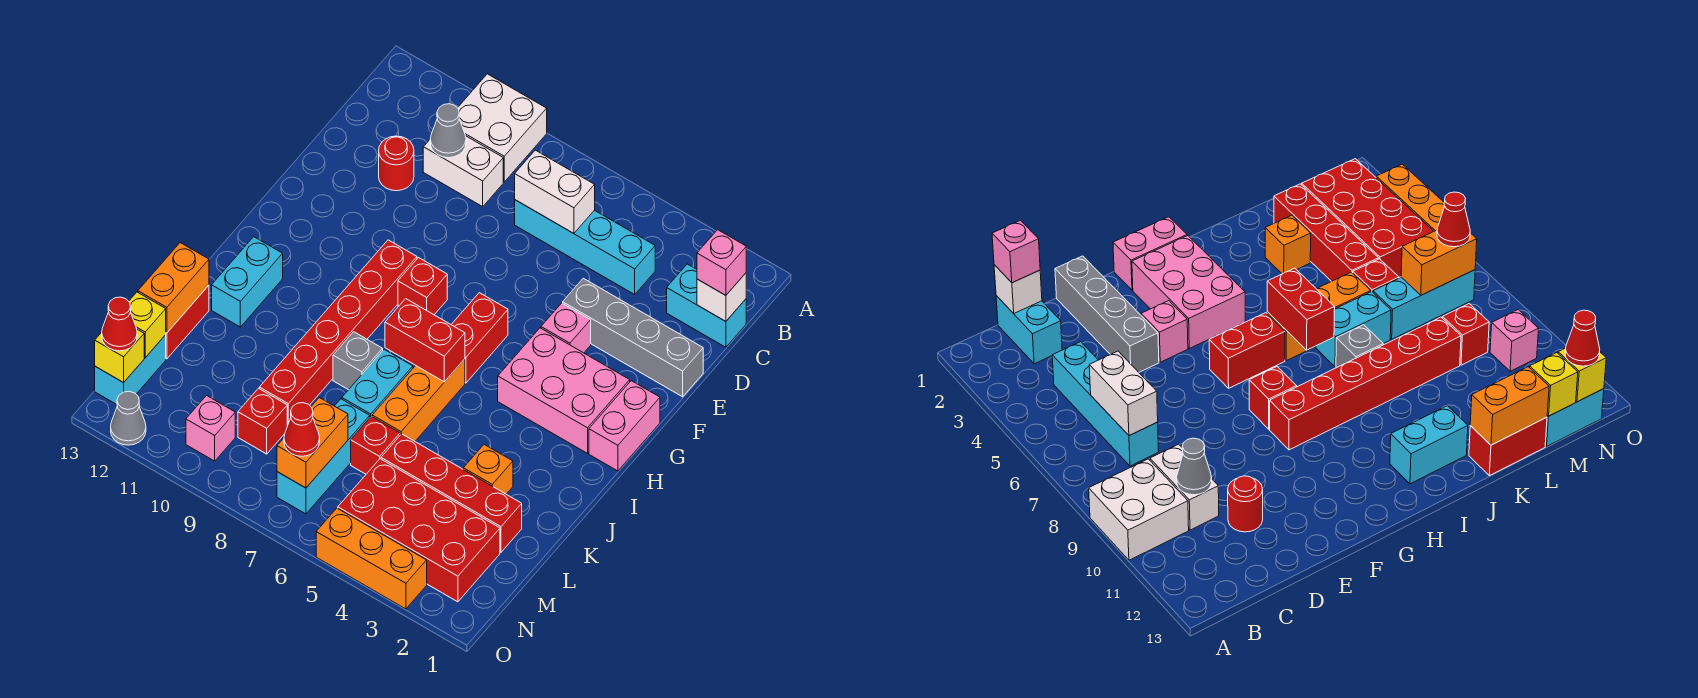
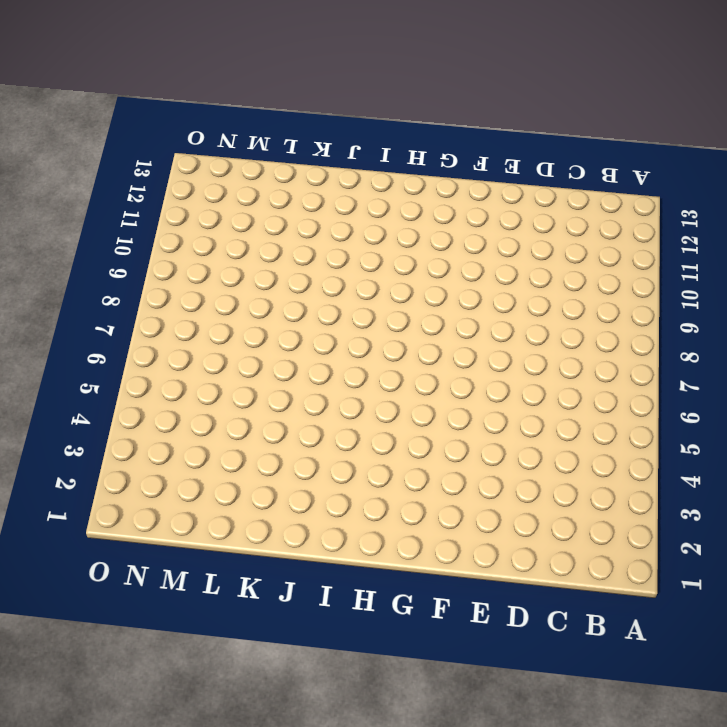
none -> white brick A9:B10 level 1
none -> cyan brick C1:C2 level 1
none -> cyan brick C4:C7 level 1
none -> white brick C9:C10 level 1

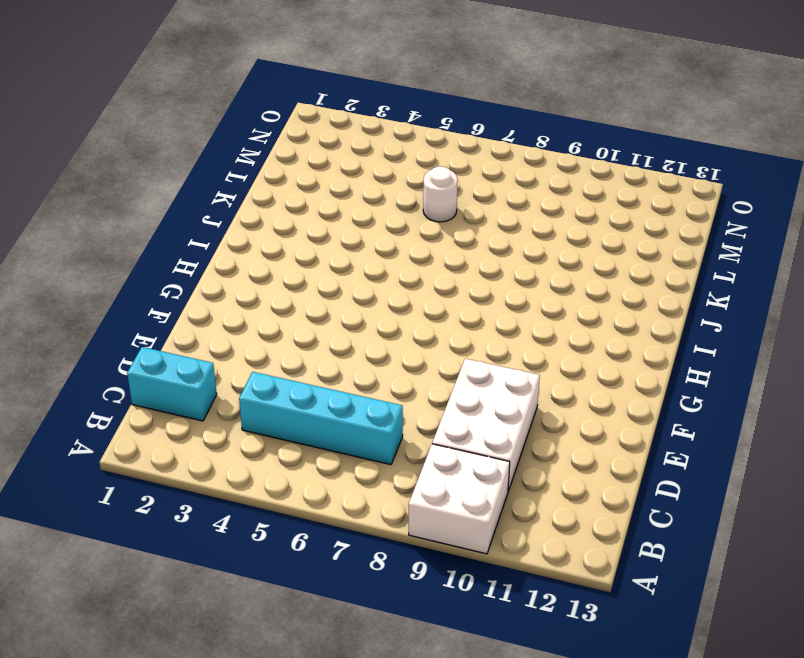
white brick C9:E10 level 1 -> white brick C9:C10 level 1
white round brick L6 level 1 -> red brick L6 level 1
none -> red round brick D11 level 1
none -> grey brick E1:E4 level 1
none -> pink brick F4 level 1
none -> pink brick G1:H1 level 1

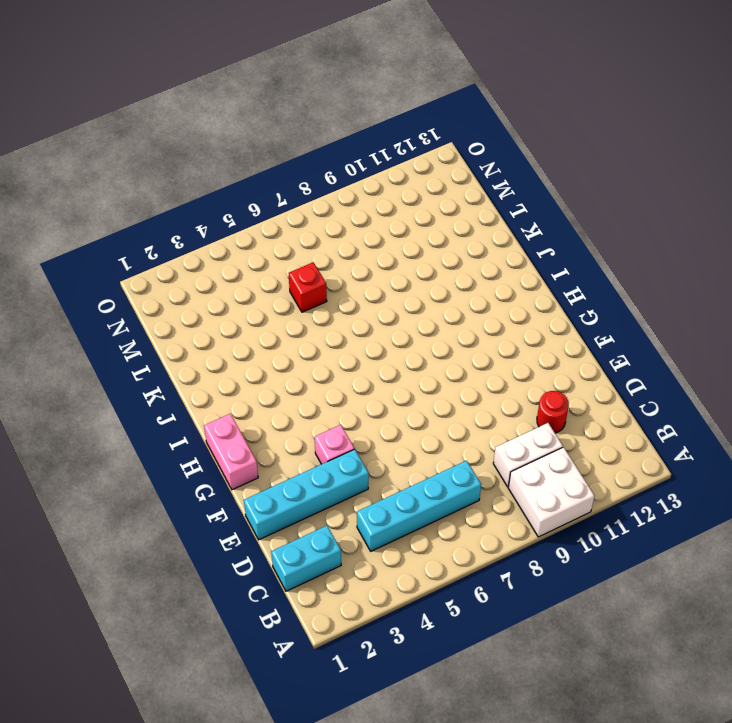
cyan brick E1:E4 level 1 -> grey brick E1:E4 level 1
none -> pink brick G2:H4 level 1
none -> red brick G6:H6 level 1
none -> red brick G8 level 1
none -> red brick G9:L9 level 1

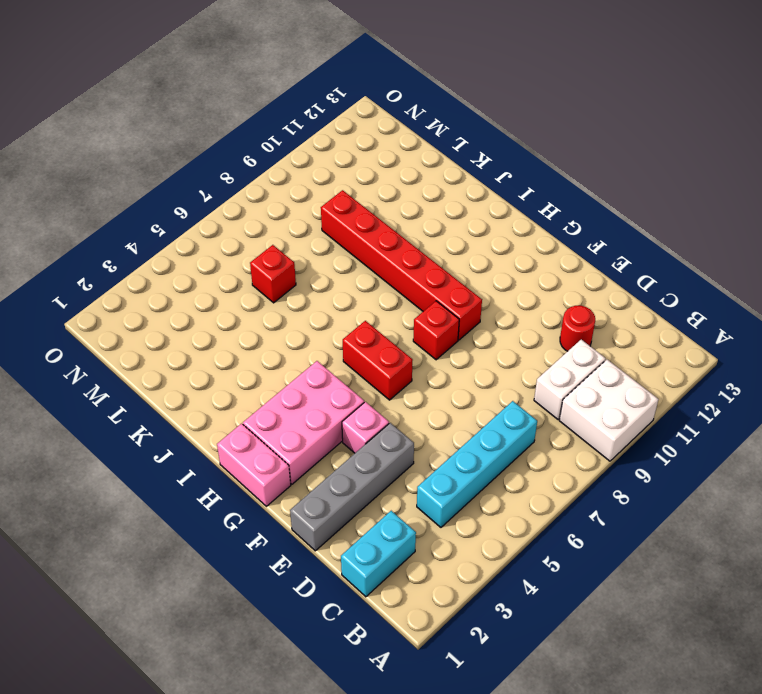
none -> orange brick I6:K6 level 1
none -> cyan brick I12:J12 level 1
none -> cyan brick J7:K7 level 1
none -> grey brick J8 level 1

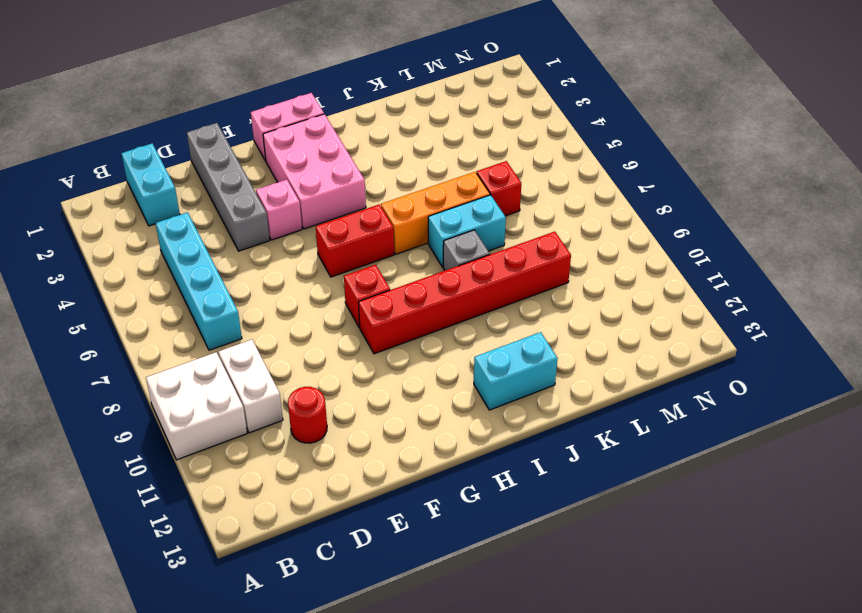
none -> orange brick K3 level 1
none -> red brick K13:L13 level 1
none -> red brick L2:L5 level 1
none -> cyan brick L7:N7 level 1

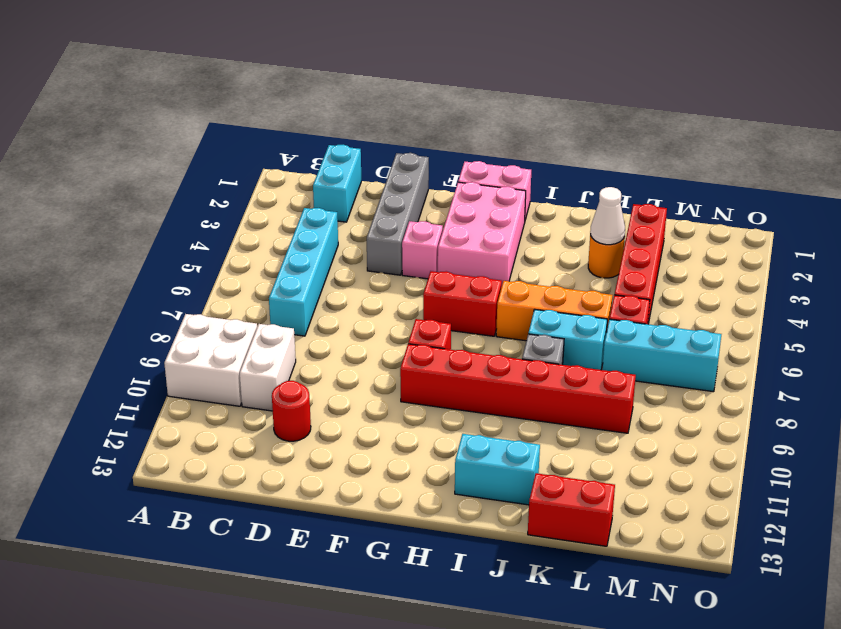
orange round brick K3 level 1 -> orange brick K3 level 1
white cone K3 level 2 -> none
none -> red brick M2:N5 level 1
none -> red brick M9 level 1
none -> cyan brick M13:N13 level 1
none -> pink brick N10 level 1

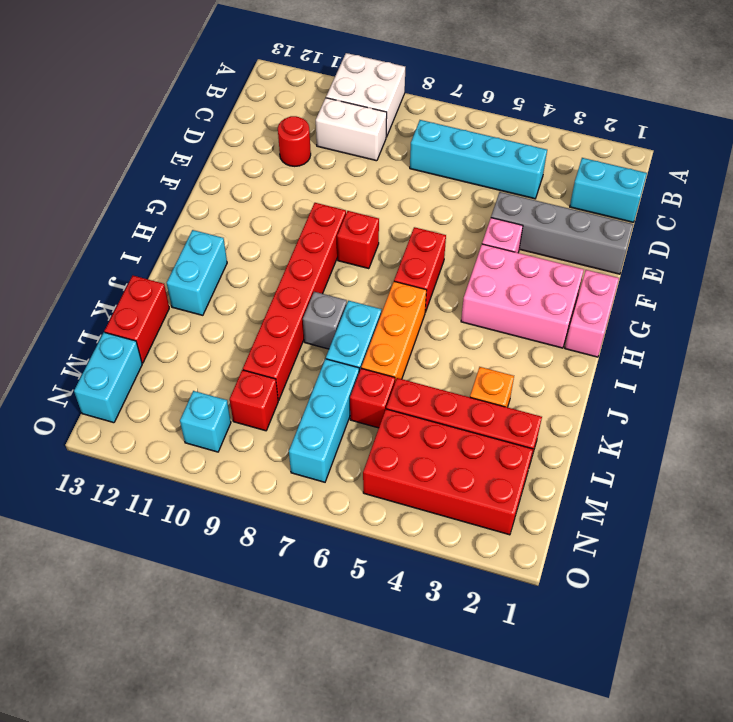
cyan brick N10 level 1 -> pink brick N10 level 1
none -> orange brick O3:O5 level 1
none -> grey cone O12 level 1
none -> white brick C1 level 2
none -> white brick C6:C7 level 2

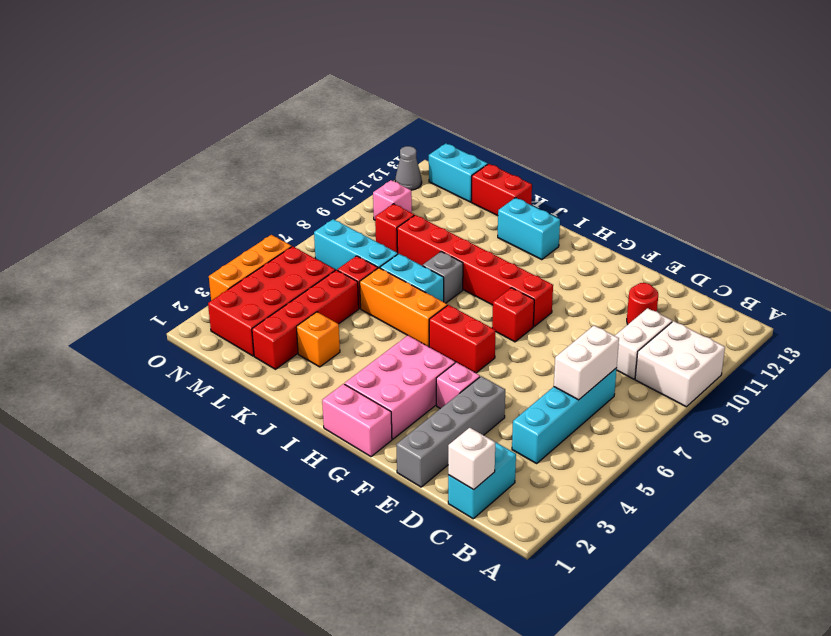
none -> grey cone C10 level 2
none -> red brick I6:I7 level 2
none -> orange brick K13:L13 level 2
none -> orange brick M7:N7 level 2

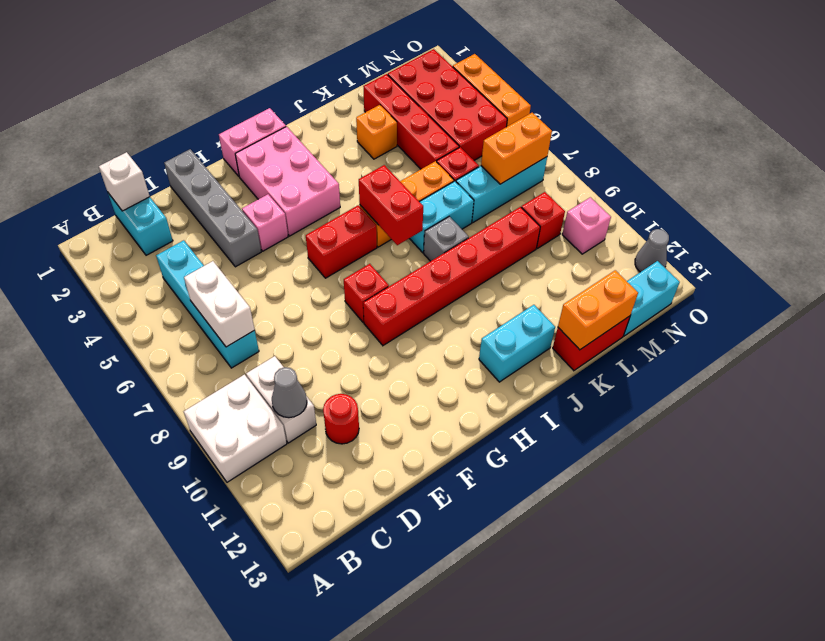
none -> yellow brick M13 level 2
none -> yellow brick N13 level 2
none -> pink brick C1 level 3
none -> red cone N7 level 3

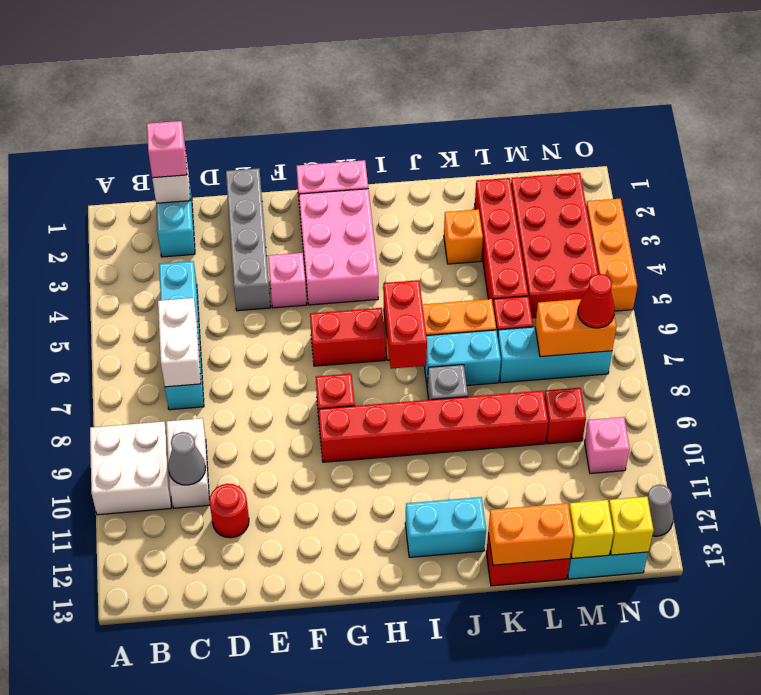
none -> red cone N13 level 3

